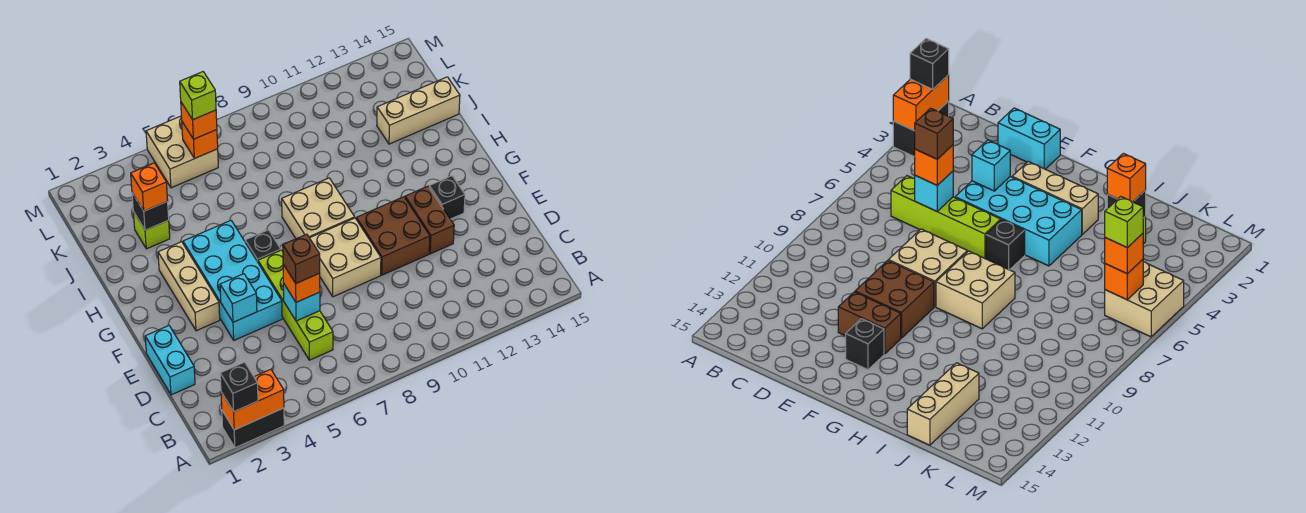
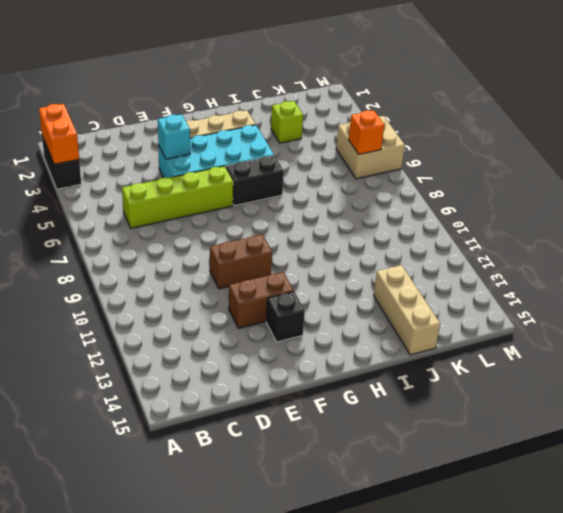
brown brick E10:F10 level 1 -> brown brick E10:F11 level 1
black brick G6:H6 level 1 -> black brick G6 level 1
none -> cyan brick D1:E1 level 1
none -> tan brick E8:F9 level 1
none -> tan brick G8:H9 level 1

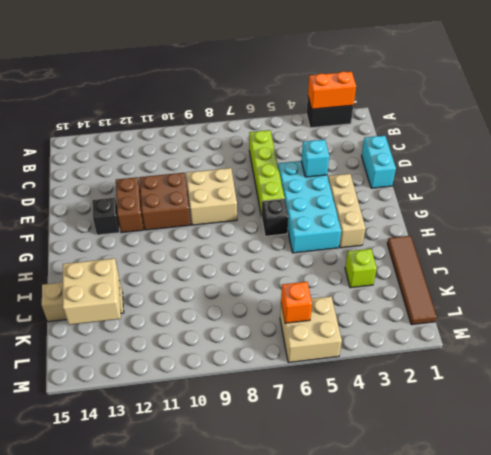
brown tile I1:L1 level 1 -> none
tan brick J13:K14 level 2 -> tan brick G8:H9 level 1
none -> cyan brick D6 level 2
none -> black brick J3 level 2
none -> black brick A2 level 3

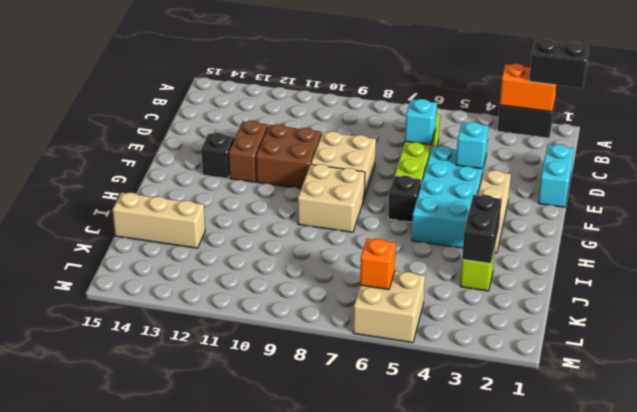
black brick A1:A2 level 3 -> black brick A2 level 3
black brick I3:J3 level 2 -> black brick J3 level 2
none -> orange brick D6 level 3
none -> orange brick J3 level 3
none -> orange brick L6 level 3

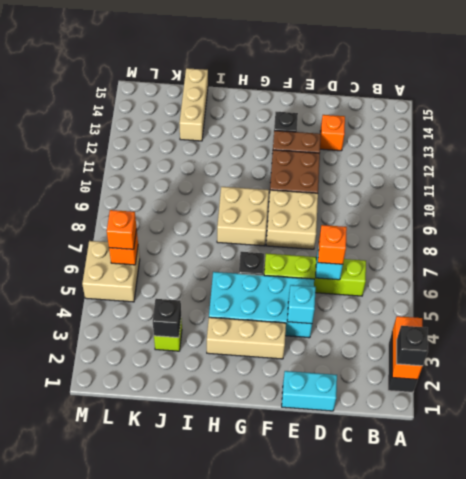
orange brick D13 level 1 -> orange brick J3 level 3
none -> brown brick D6 level 4
none -> lime brick L6 level 4

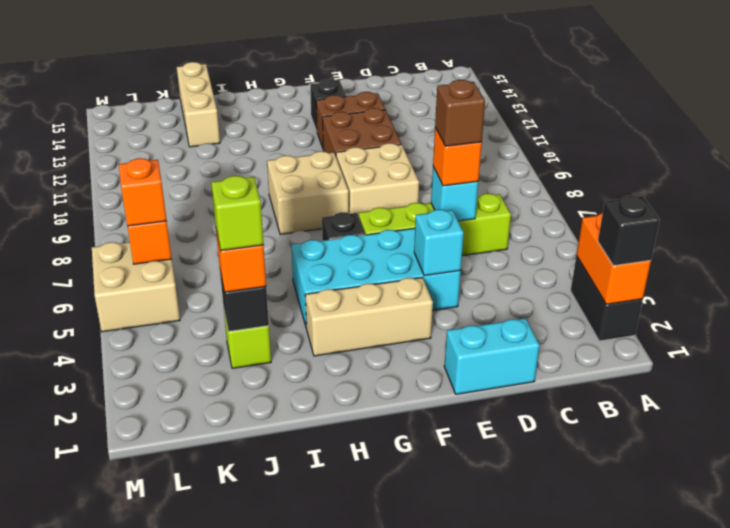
lime brick J3 level 4 -> lime brick L6 level 4

